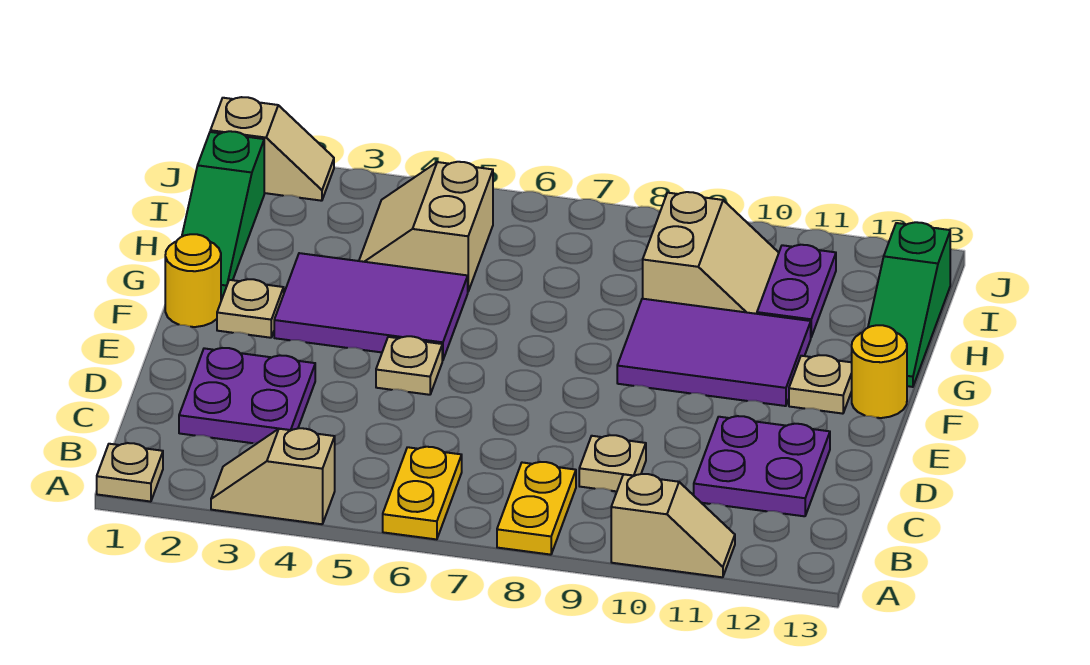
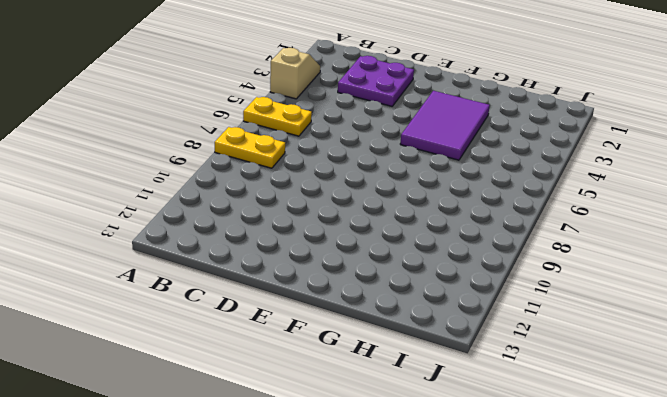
none -> tan plate A1 level 1
none -> tan slope A10:A11 level 1 top 10
none -> tan plate C9 level 1

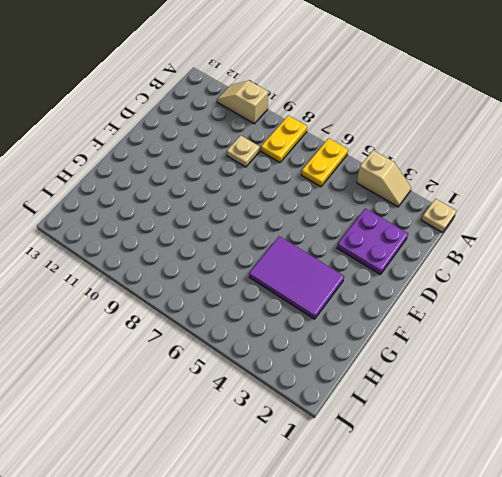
none -> purple plate C11:D12 level 1
none -> tan plate E5 level 1
none -> yellow round brick F1 level 1

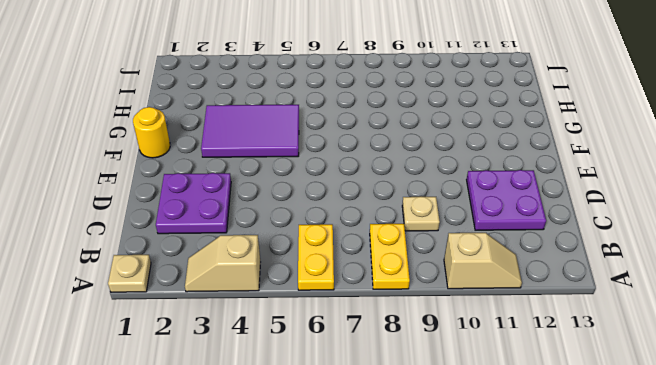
none -> tan plate E5 level 1
none -> tan plate F2 level 1
none -> purple tile F9:G11 level 1

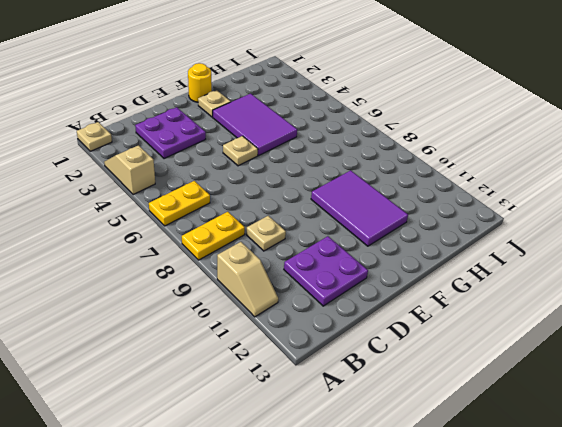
none -> tan plate F12 level 1
none -> yellow round brick F13 level 1
none -> green slope G1:I1 level 1 top I

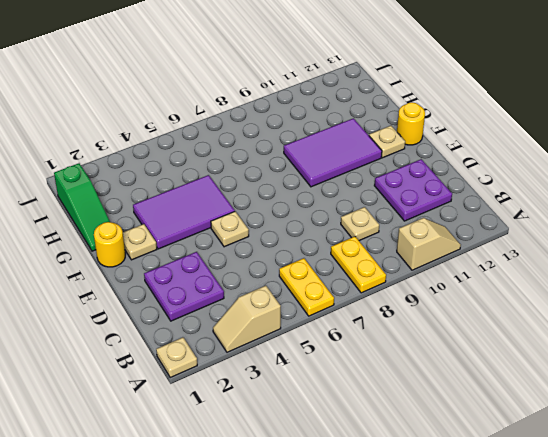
none -> green slope G13:I13 level 1 top I
none -> tan slope H4:I5 level 1 top 5
none -> tan slope H9:I10 level 1 top 9

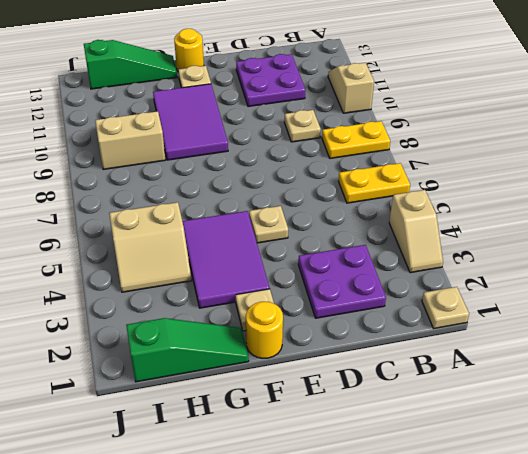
none -> purple plate H11:I11 level 1
none -> tan slope J1:J2 level 1 top 1

